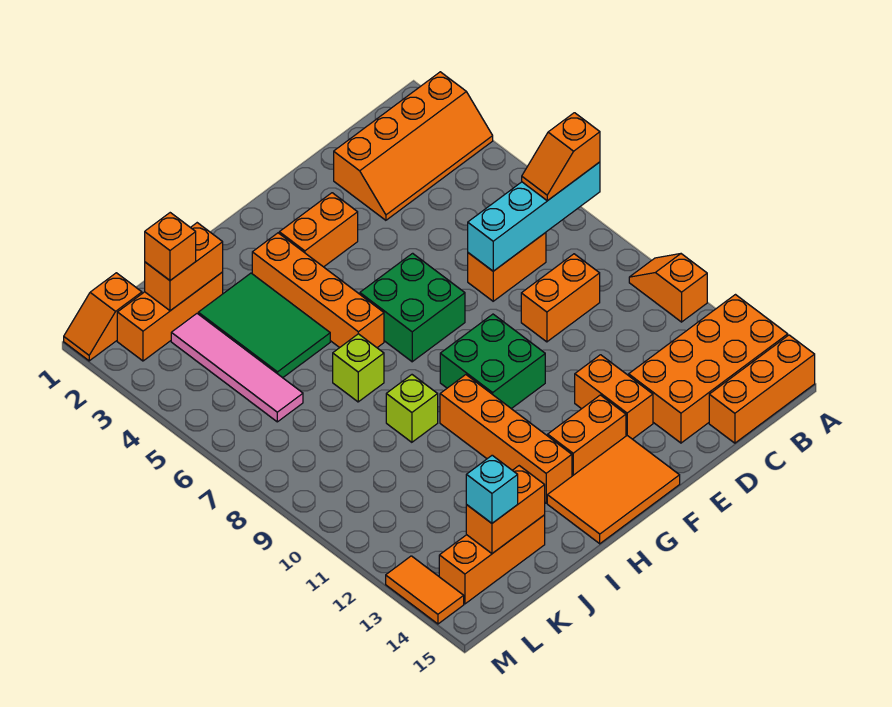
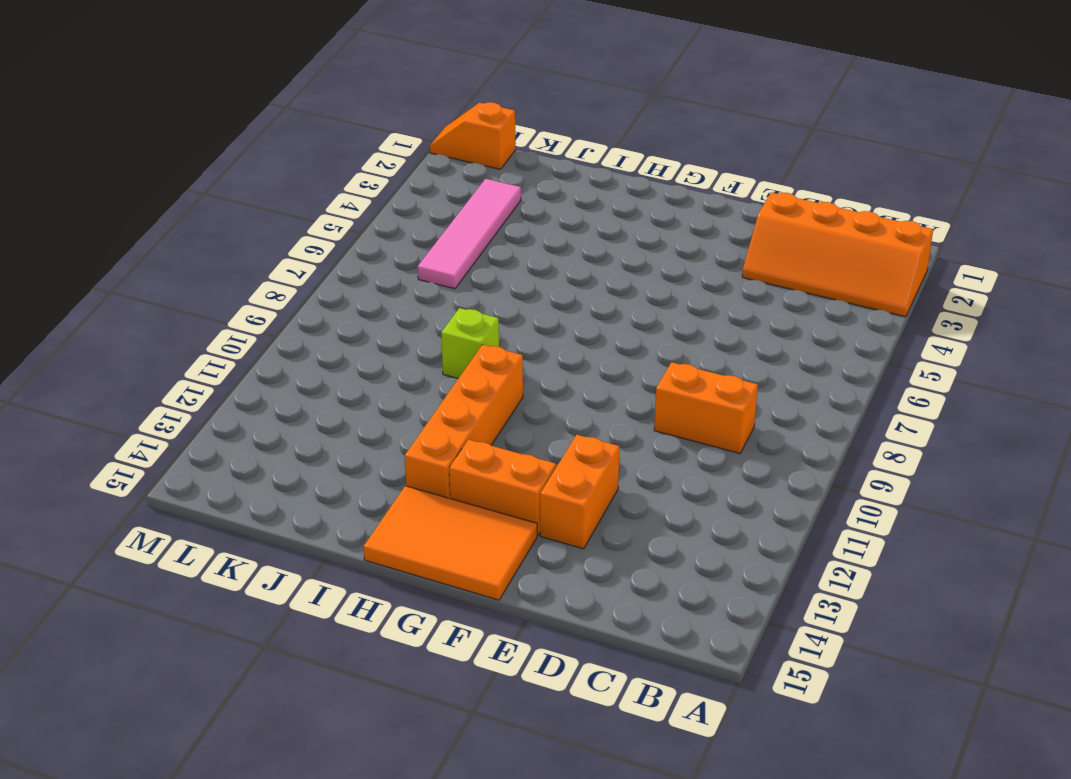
none -> orange slope A10:A11 level 1 top 11
none -> orange brick A13:D14 level 1
none -> orange brick A15:C15 level 1

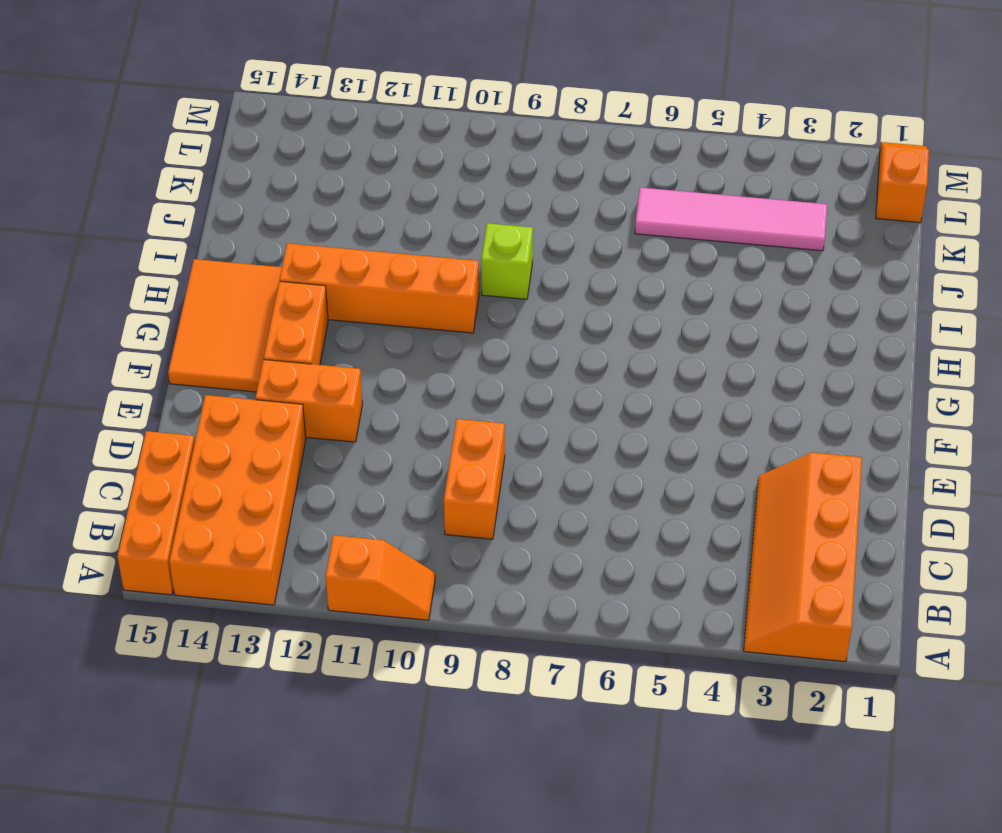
none -> orange brick C7:D7 level 1
none -> orange brick F3:G3 level 1
none -> green brick F6:G7 level 1

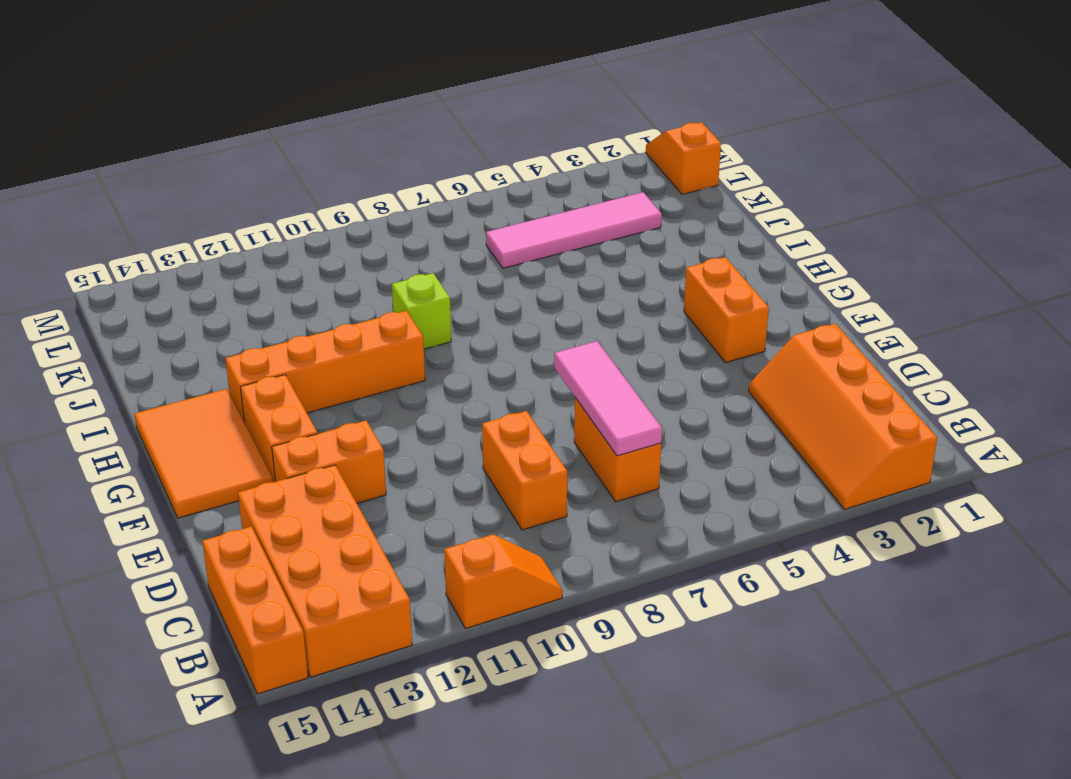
pink tile C7:E7 level 2 -> cyan brick A7:D7 level 2
none -> green brick F6:G7 level 1
none -> green brick F9:G10 level 1
none -> orange brick H3:H6 level 1

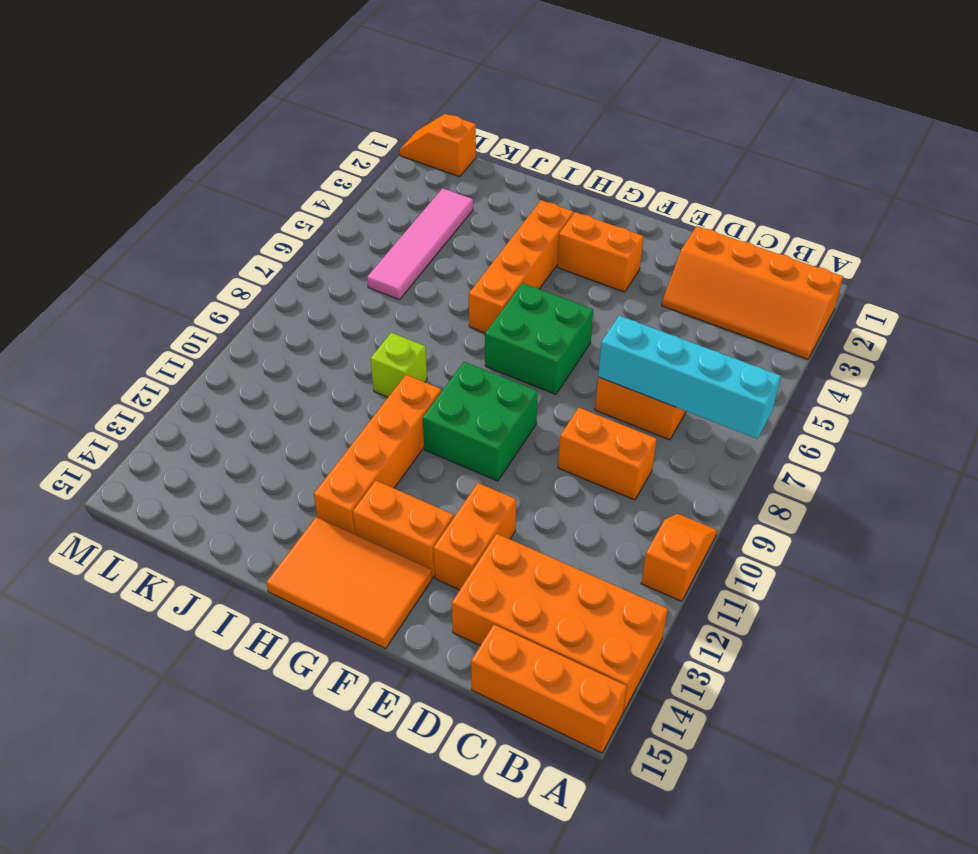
none -> green tile I3:J5 level 1
none -> lime brick I7 level 1
none -> orange brick J2:L2 level 1

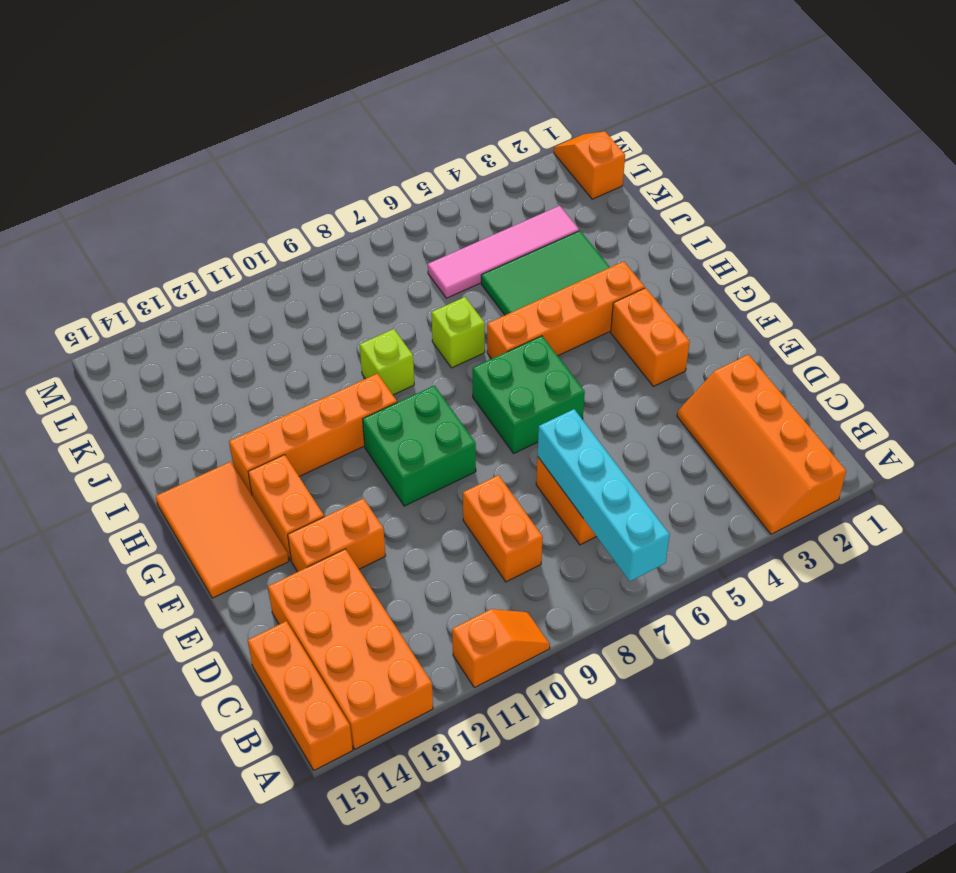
none -> orange brick J2:L2 level 1
none -> orange brick J14:L14 level 1
none -> orange tile M13:M14 level 1

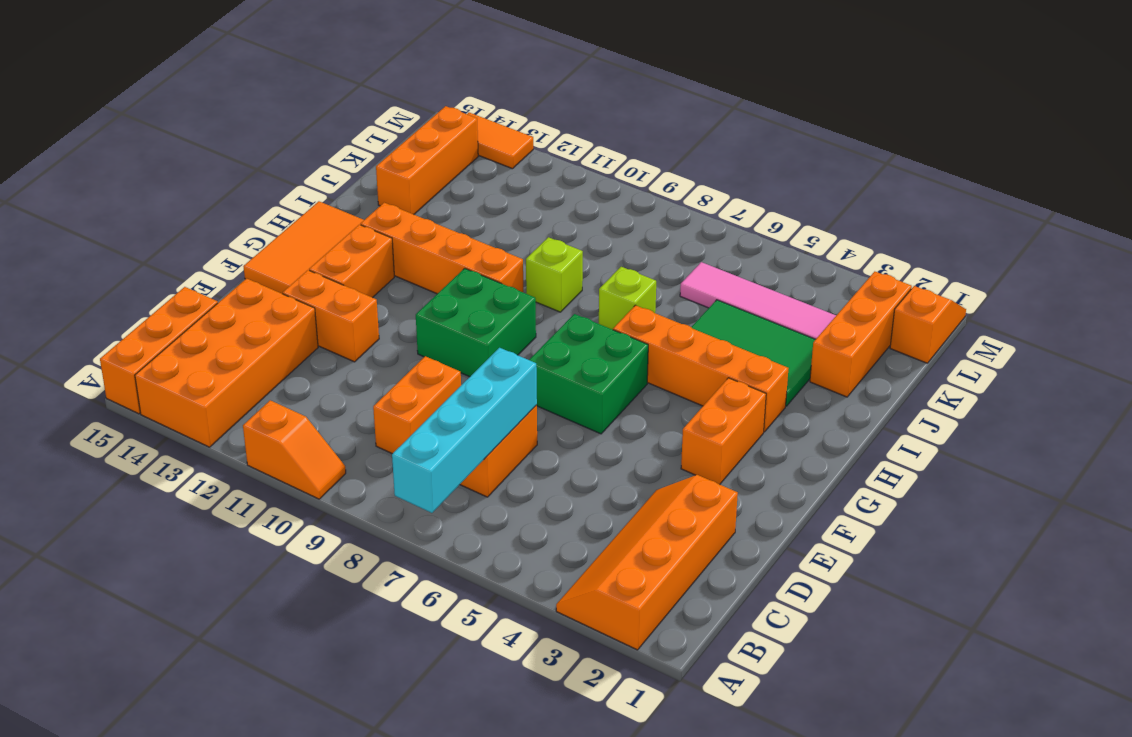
none -> orange brick J2:K2 level 2
none -> orange brick J14:K14 level 2
none -> orange slope A7:B7 level 3 top A

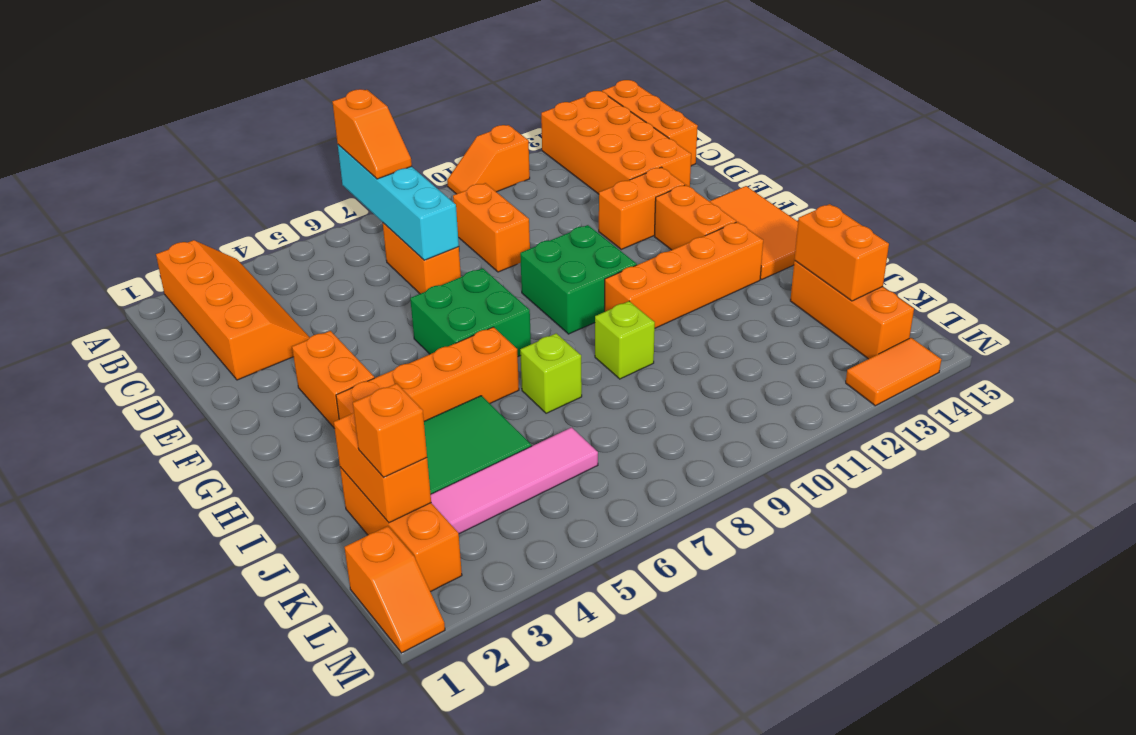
none -> cyan brick K14 level 3

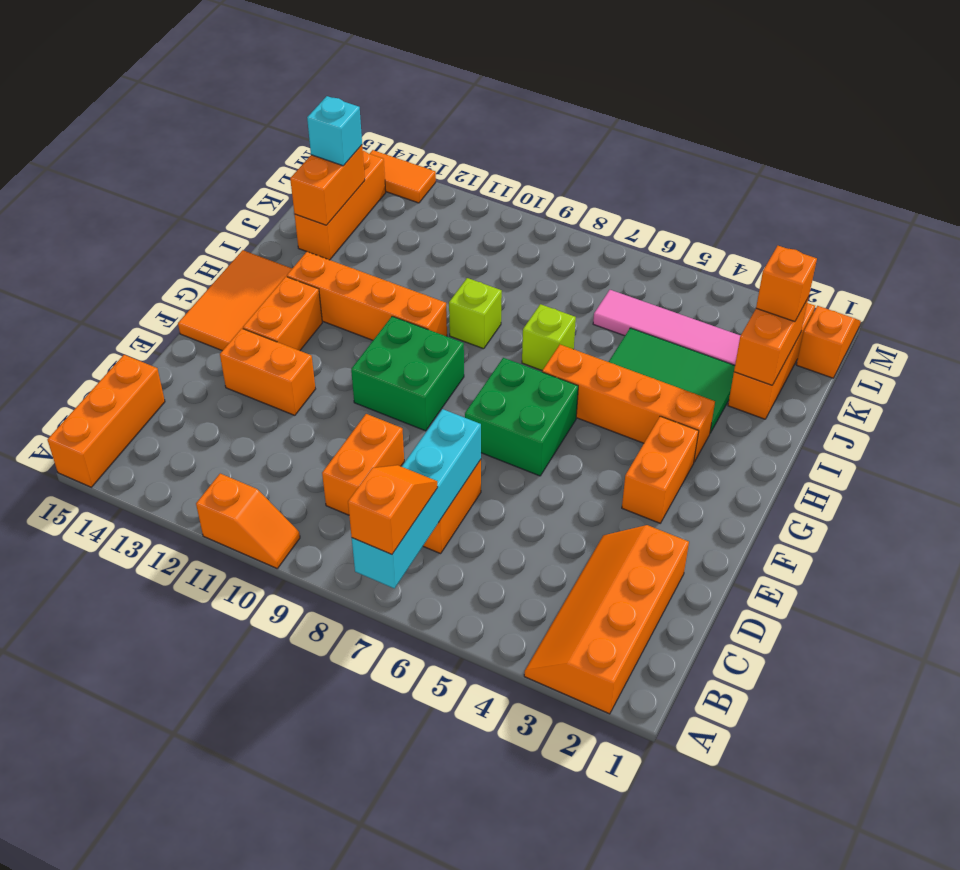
none -> orange brick A13:D14 level 1

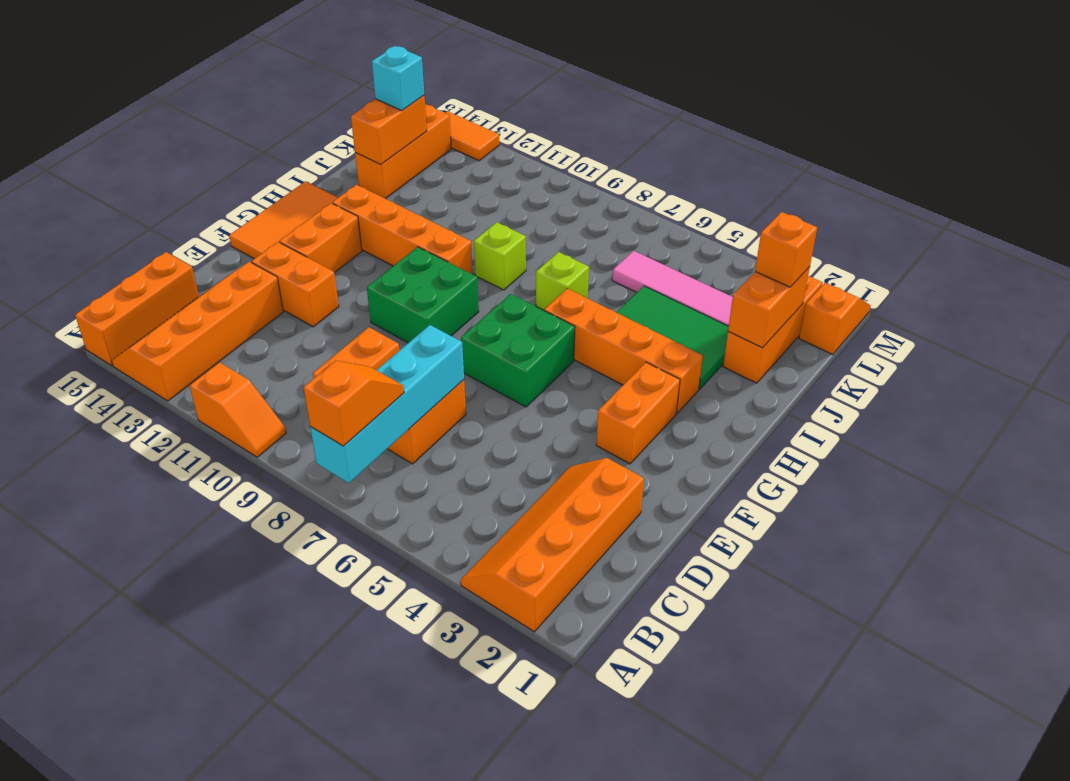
orange slope A13:D14 level 1 top 13 -> orange brick A13:D14 level 1

